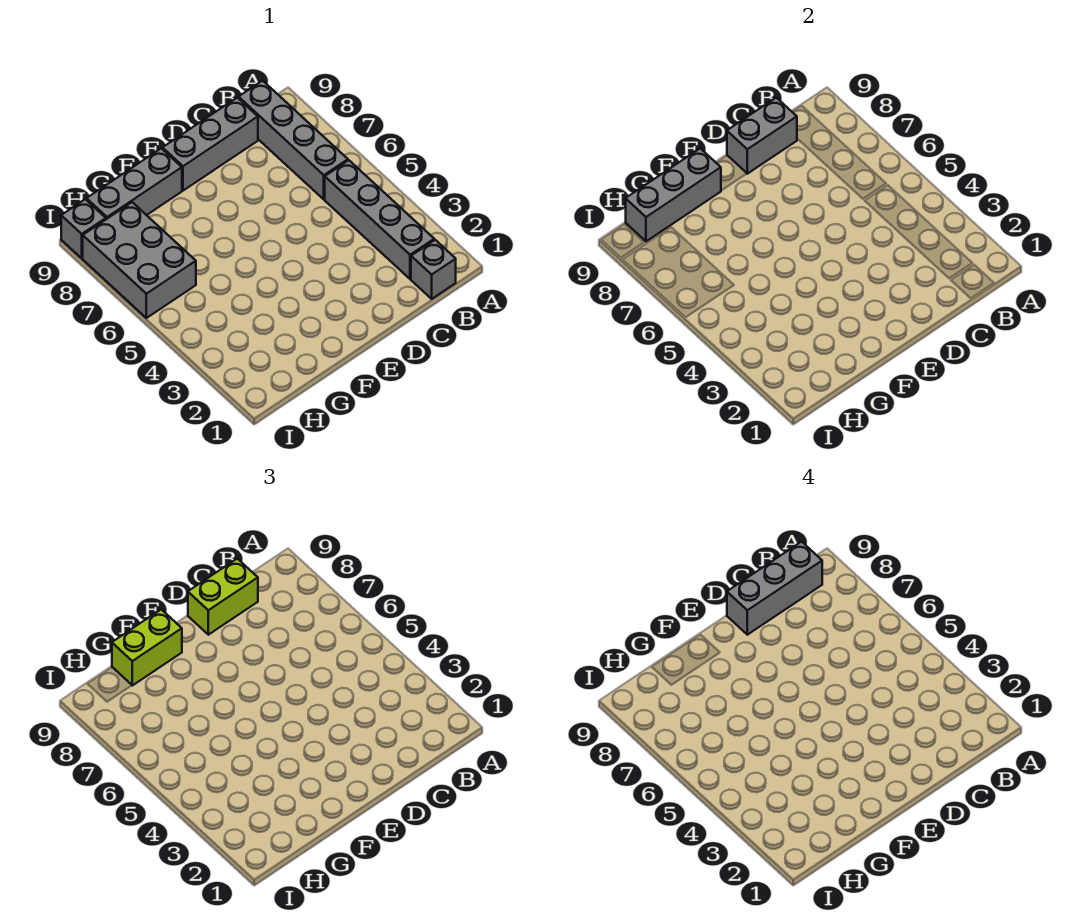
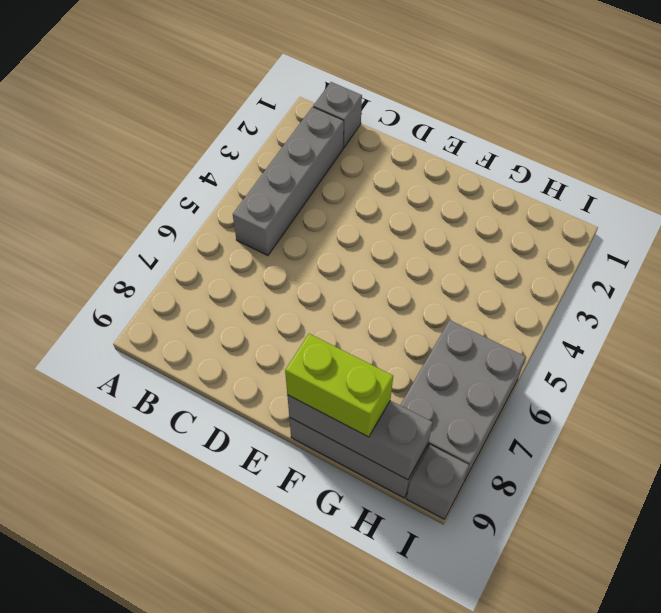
none -> grey brick B6:B9 level 1
none -> grey brick C9:E9 level 1
none -> grey brick C9:D9 level 2

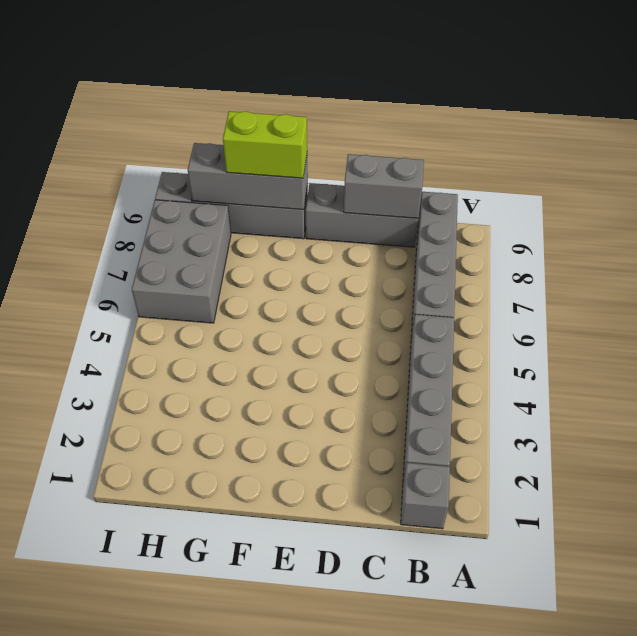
none -> lime brick C9:D9 level 3
none -> grey brick B9:D9 level 4

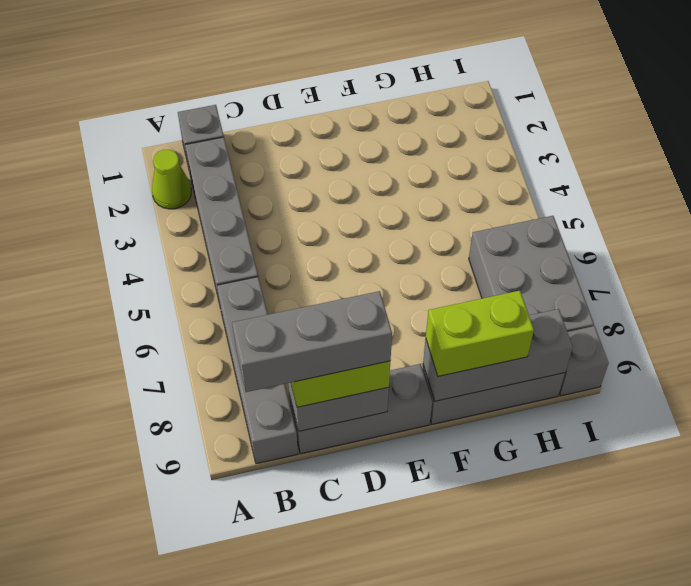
lime cone A2 level 1 -> none

